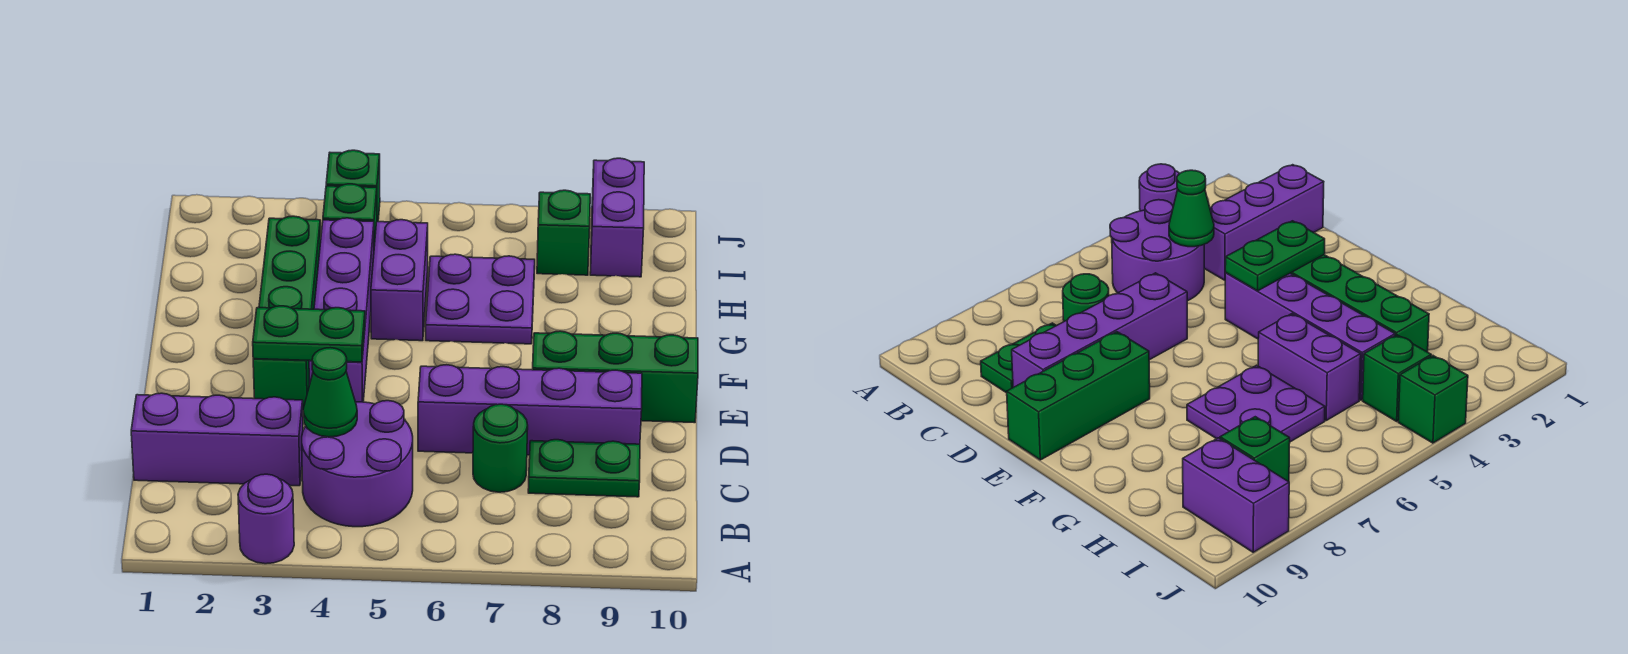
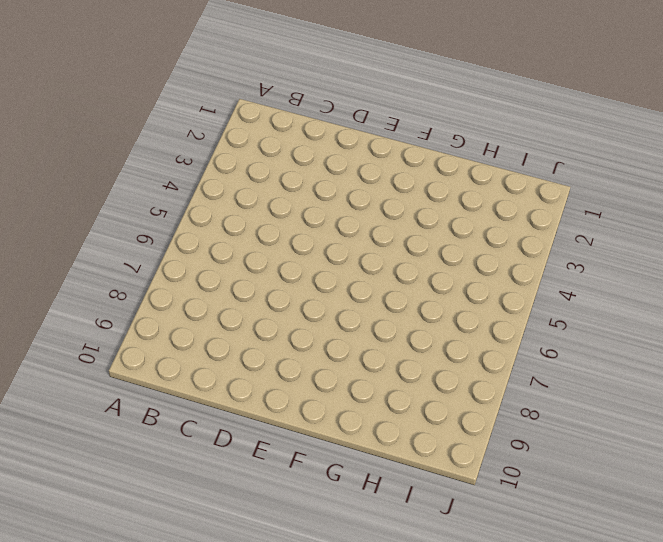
none -> purple round brick A3 level 1
none -> purple round brick B4:C5 level 1
none -> purple brick C1:C3 level 1

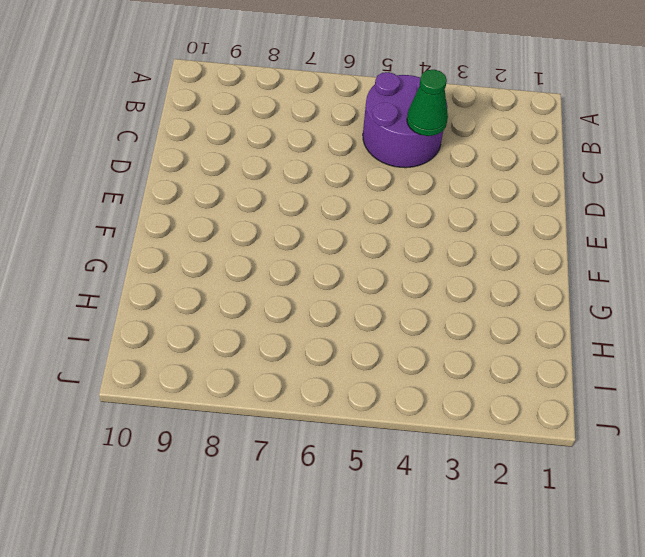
none -> purple round brick A3 level 1
none -> purple brick C1:C3 level 1
none -> green round brick C7 level 1

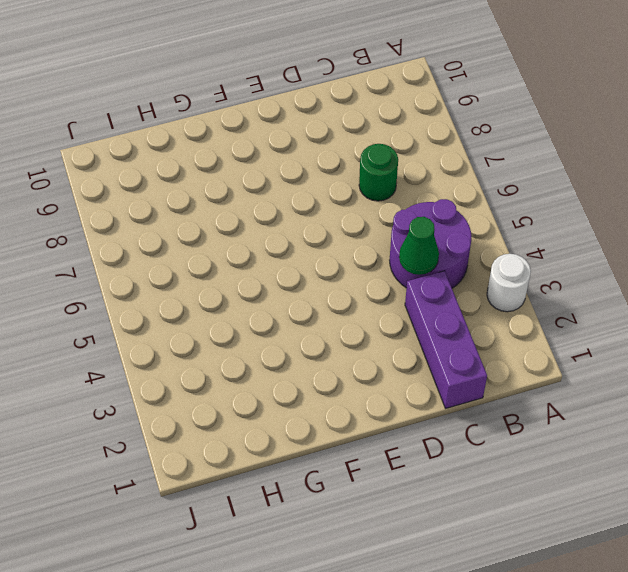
white round brick A3 level 1 -> purple round brick A3 level 1
none -> green plate C8:C9 level 1
none -> purple brick D6:D9 level 1
none -> green brick E3:H3 level 1

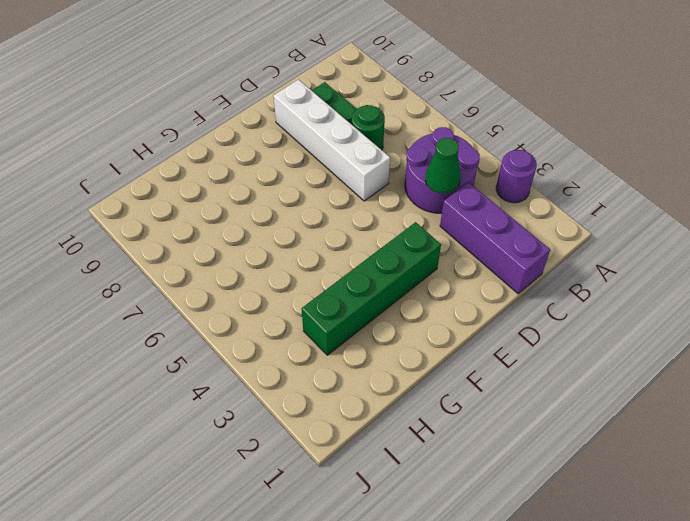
white brick D6:D9 level 1 -> purple brick D6:D9 level 1
none -> purple brick E4:H4 level 1
none -> green brick E8:E10 level 1
none -> purple brick G5:H5 level 1

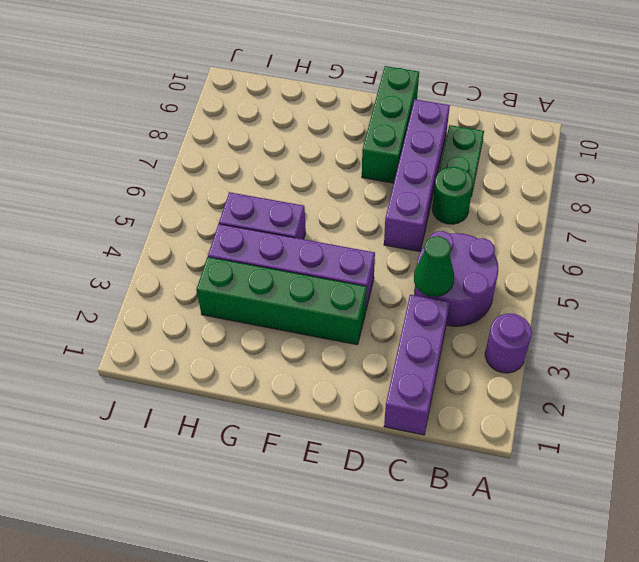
none -> purple plate G6:H7 level 1
none -> green brick I4 level 1
none -> green brick I8 level 1

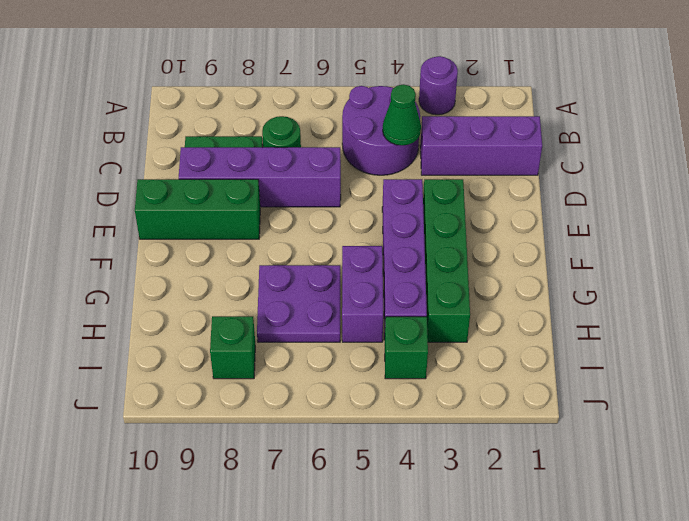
none -> purple brick I9:J9 level 1
none -> green brick J4 level 1
none -> green plate E3:E4 level 2

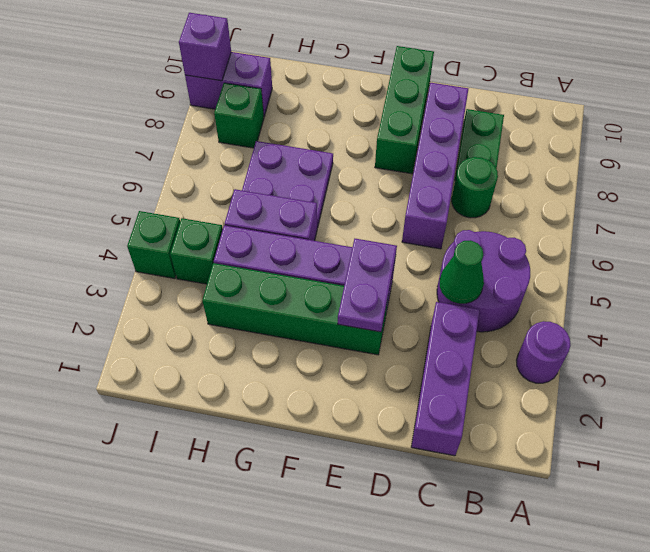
purple plate E3:E4 level 2 -> green plate E3:E4 level 2
purple brick J9 level 2 -> none

